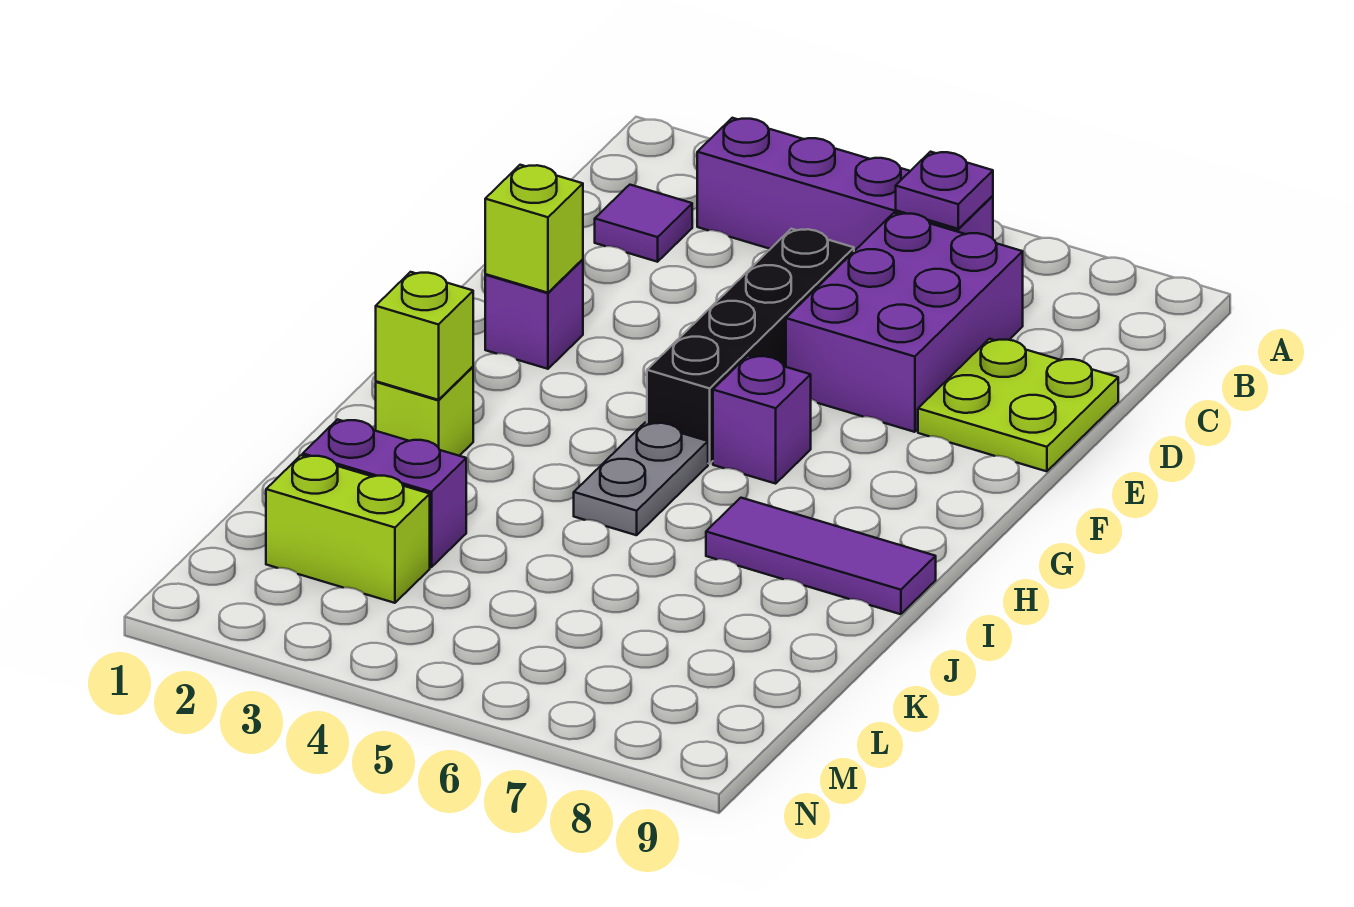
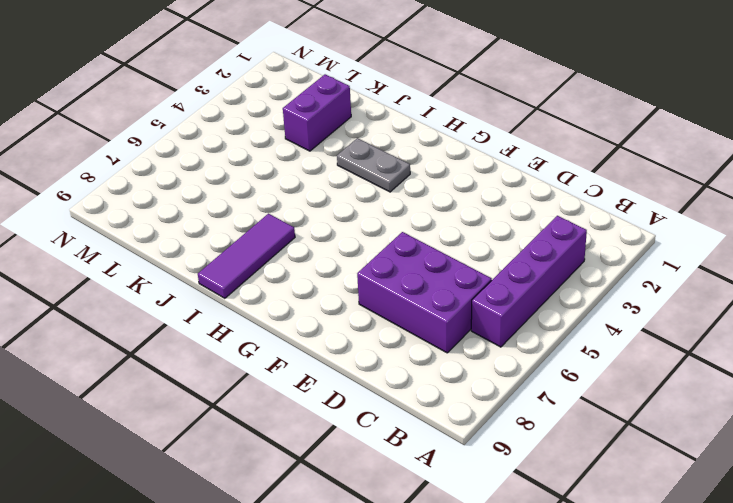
grey plate H3:I3 level 1 -> grey plate H5:I5 level 1
none -> purple tile C2 level 1
none -> black brick D5:G5 level 1
none -> lime plate D8:E9 level 1

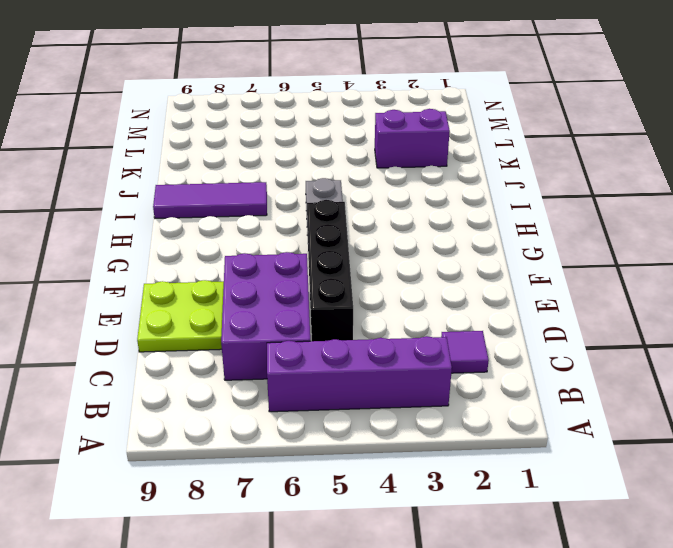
none -> purple brick F2 level 1
none -> purple brick G6 level 1
none -> lime brick I2 level 1

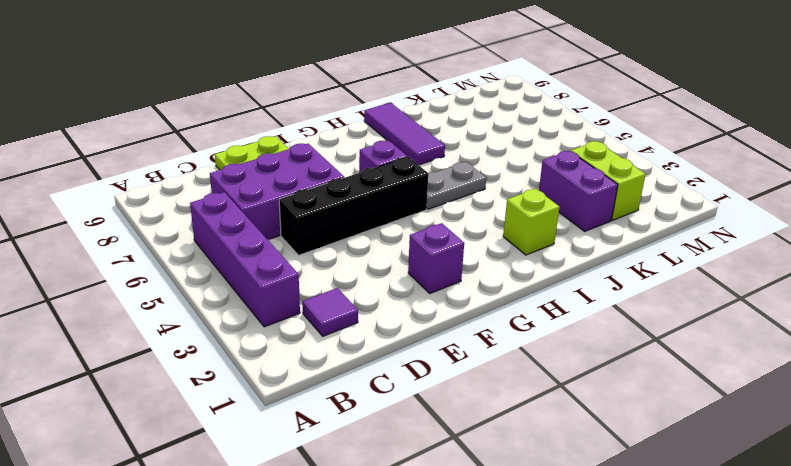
none -> purple plate B6 level 2
none -> lime brick F2 level 2
none -> lime brick I2 level 2

